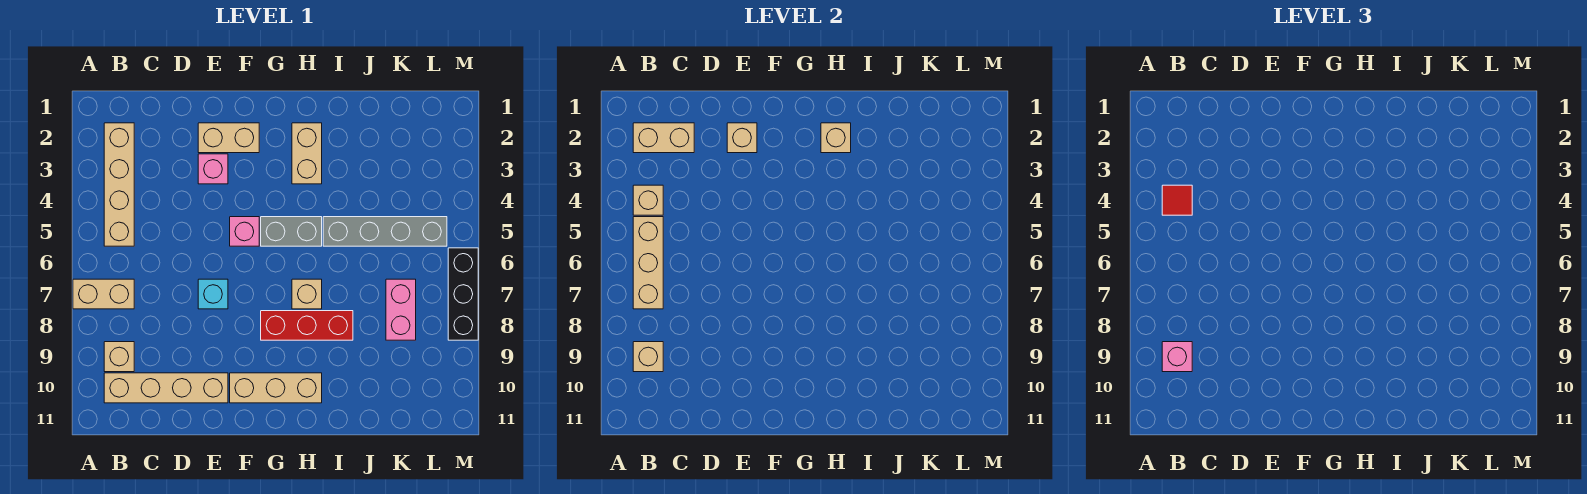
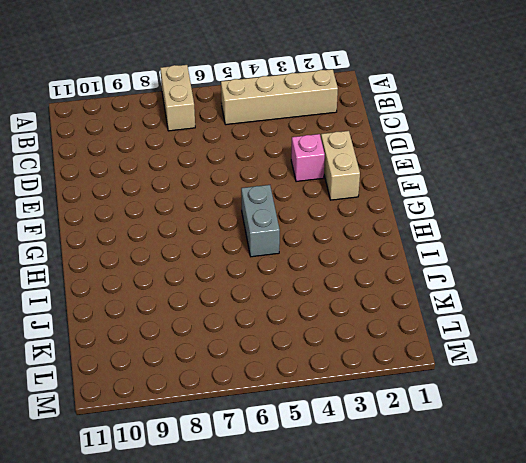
none -> tan brick B9 level 1
none -> tan brick B10:E10 level 1
none -> cyan brick E7 level 1

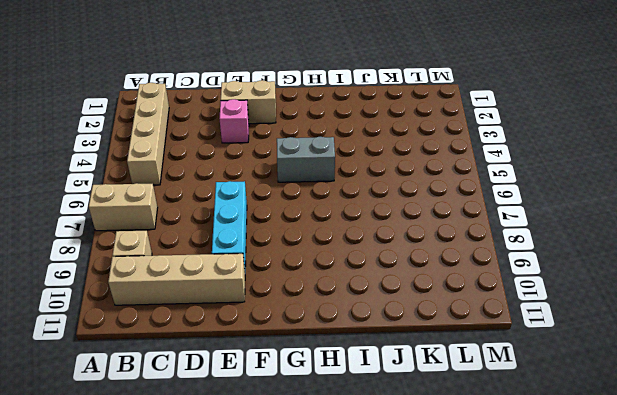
cyan brick E7:E9 level 1 -> cyan brick E7 level 1
none -> pink brick F5 level 1
none -> tan brick F10:H10 level 1
none -> red brick G8:I8 level 1

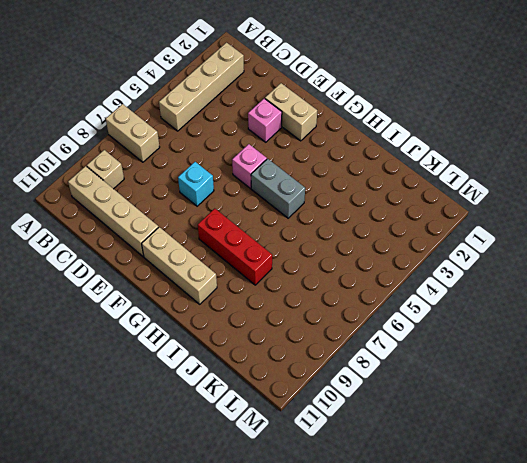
none -> tan brick H2:H3 level 1
none -> tan brick H7 level 1
none -> grey brick I5:L5 level 1

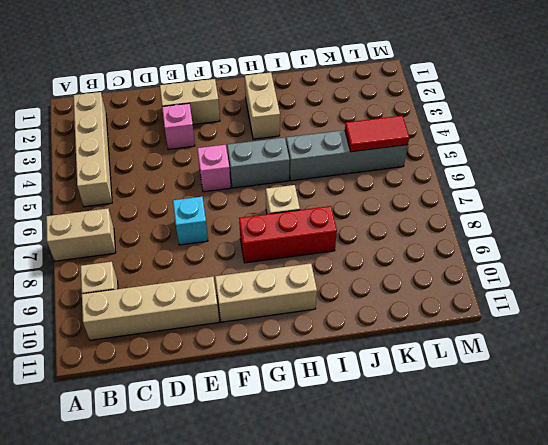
red tile K5:L5 level 2 -> none
none -> pink brick K7:K8 level 1
none -> black brick M6:M8 level 1
none -> tan brick B2:C2 level 2

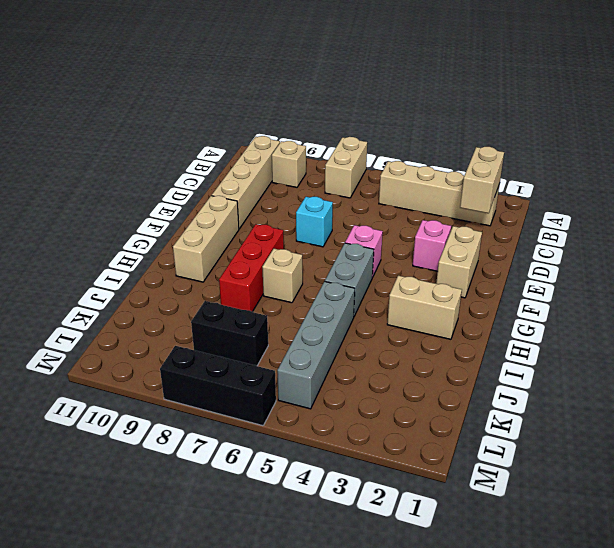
black brick K7:K8 level 1 -> pink brick K7:K8 level 1
none -> tan brick B4 level 2
none -> tan brick B5:B7 level 2
none -> tan brick B9 level 2

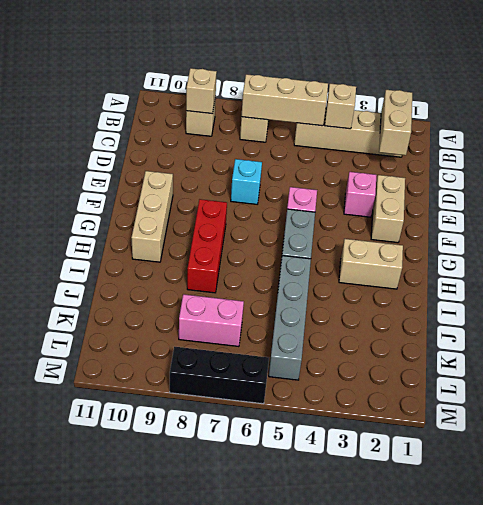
none -> tan brick B10:E10 level 1
none -> tan brick H7 level 1
none -> tan brick E2 level 2

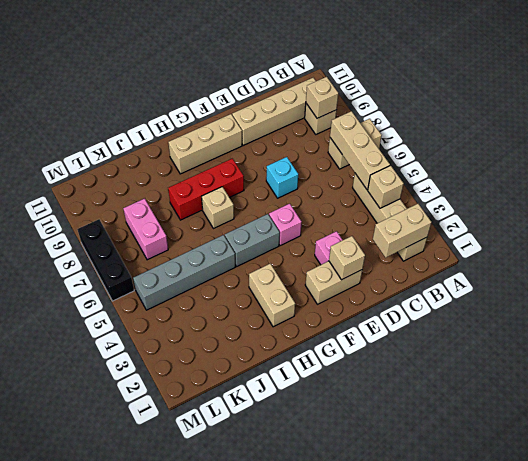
none -> tan brick H2 level 2
none -> red tile B4 level 3
none -> pink brick B9 level 3

